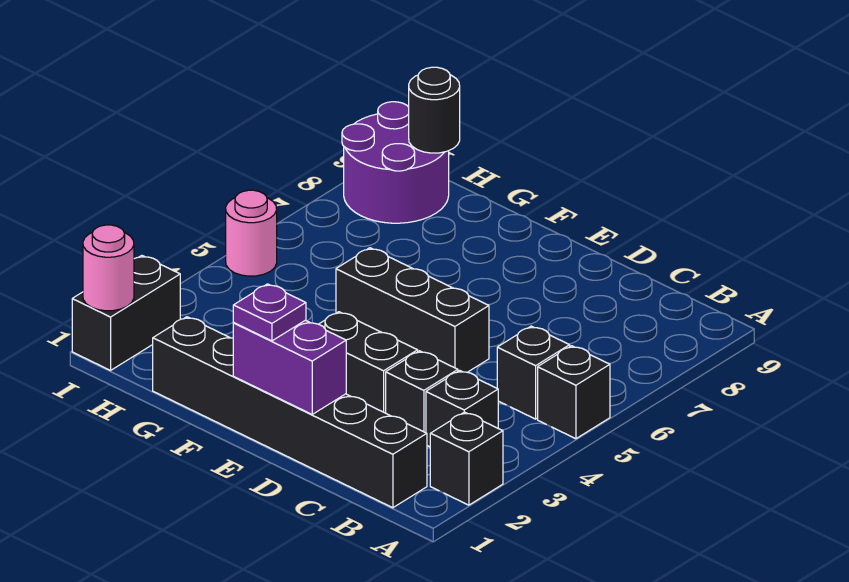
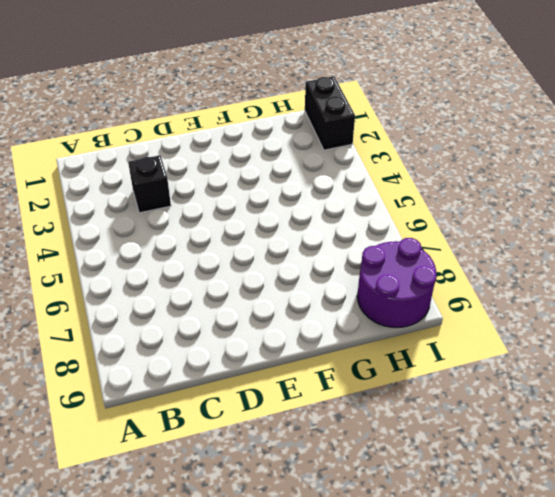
none -> black brick A2 level 1
none -> black brick A5 level 1
none -> black brick B1:G1 level 1

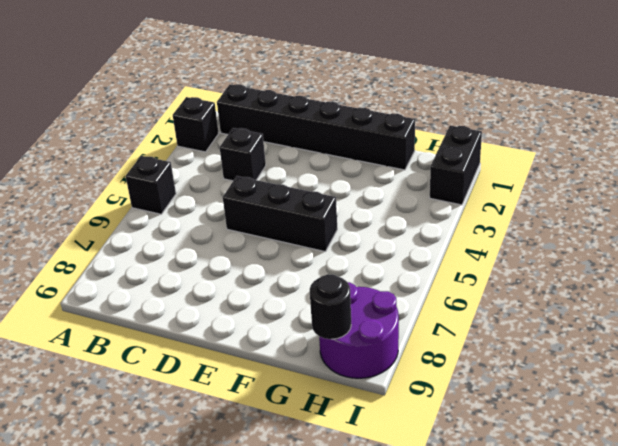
none -> black brick B3 level 1
none -> black brick B5 level 1
none -> black brick D3:E3 level 1

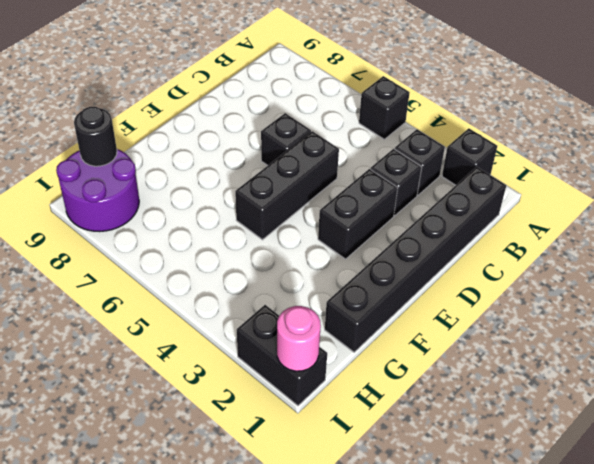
black brick D6 level 1 -> black brick B5 level 1
none -> pink round brick I5 level 1
none -> purple brick D1:E1 level 2
none -> purple plate E1 level 3

